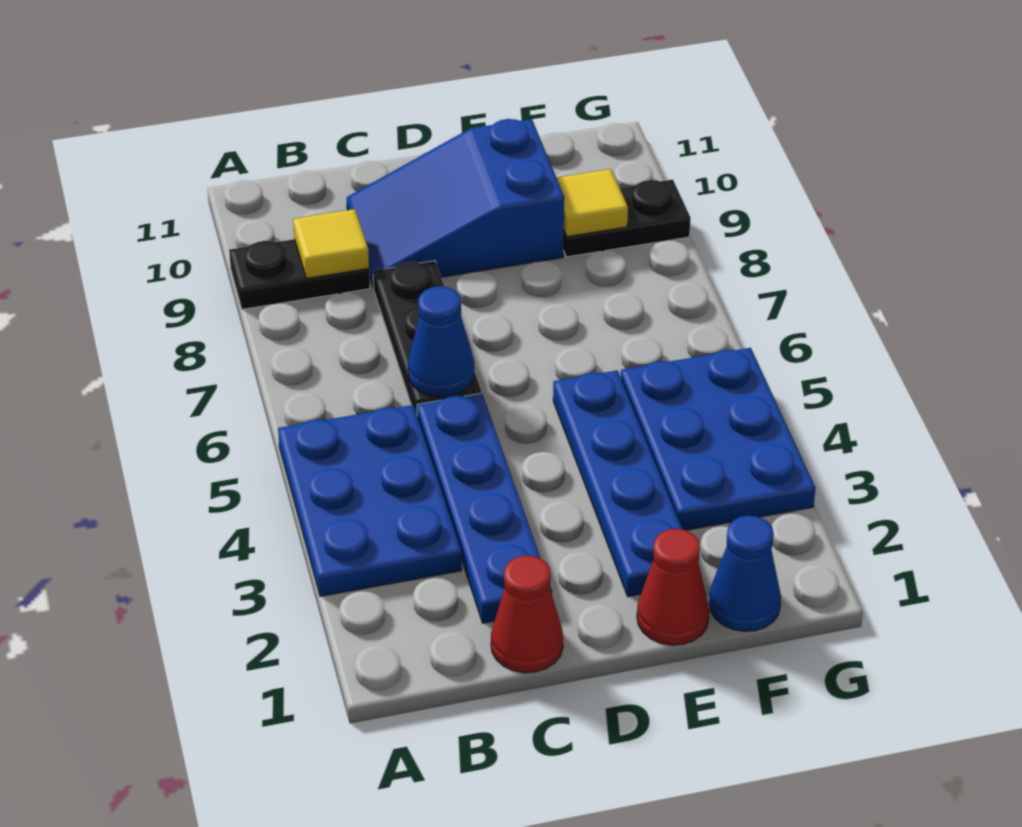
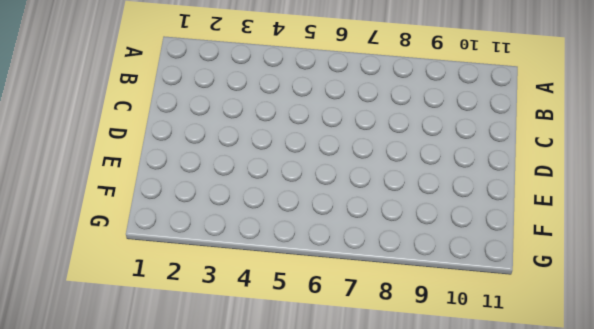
none -> blue plate A3:B5 level 1
none -> black plate A9:B9 level 1
none -> red cone C1 level 1

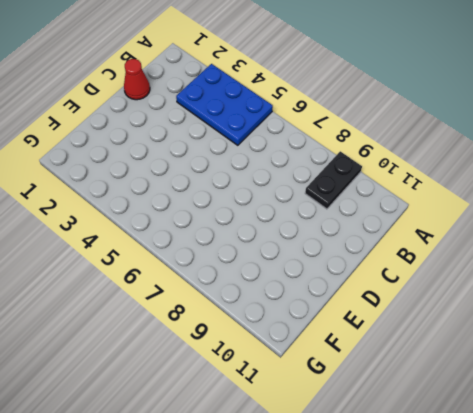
none -> blue plate C2:C5 level 1
none -> black plate C6:C8 level 1
none -> blue slope C9:E10 level 1 top E

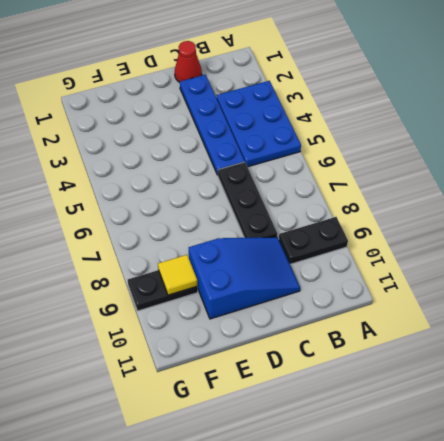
none -> red cone E1 level 1
none -> blue plate E2:E5 level 1
none -> blue cone F1 level 1

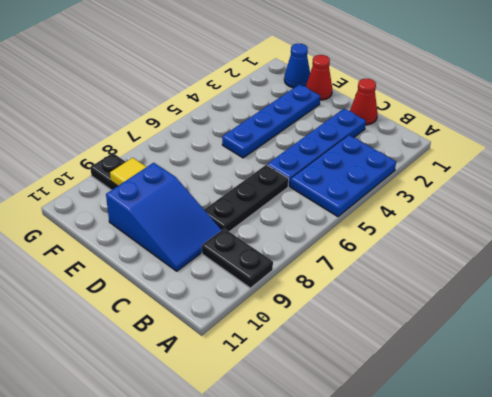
none -> blue plate F3:G5 level 1
none -> yellow tile B9 level 2
none -> blue cone C6 level 2

